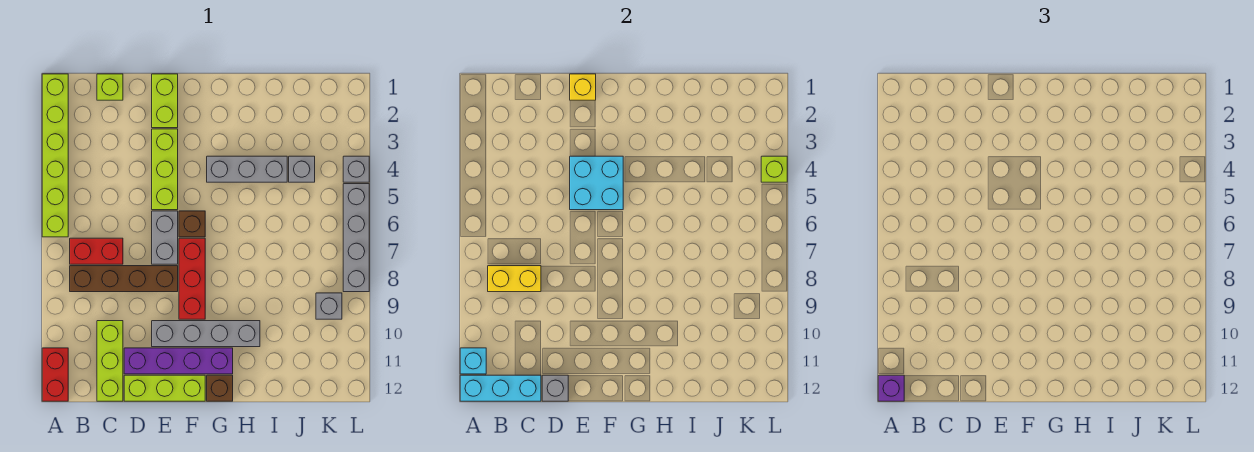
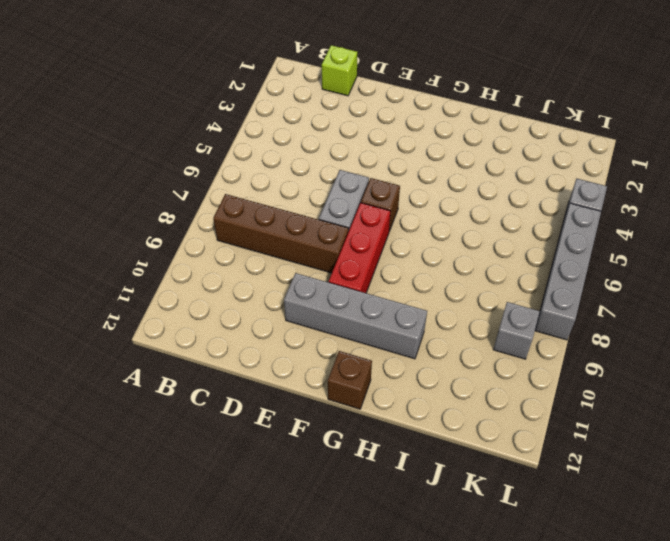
none -> lime brick A1:A6 level 1
none -> red brick A11:A12 level 1
none -> red brick B7:C7 level 1

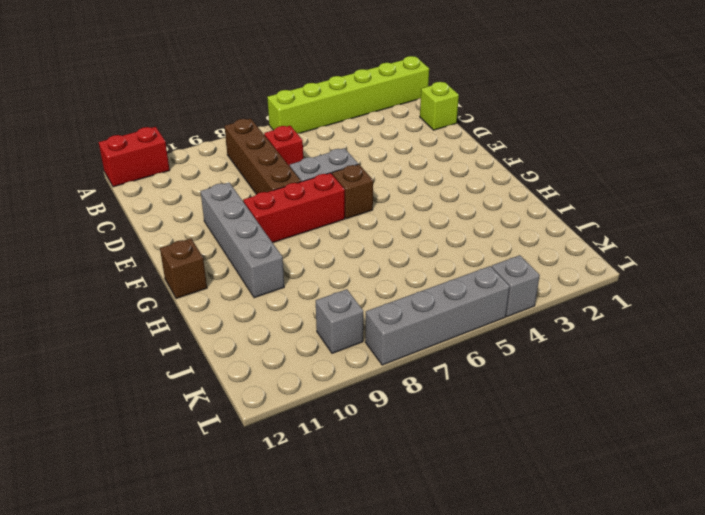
red brick C7 level 1 -> red brick B7:C7 level 1
none -> lime brick C10:C12 level 1
none -> purple brick D11:G11 level 1
none -> lime brick D12:F12 level 1

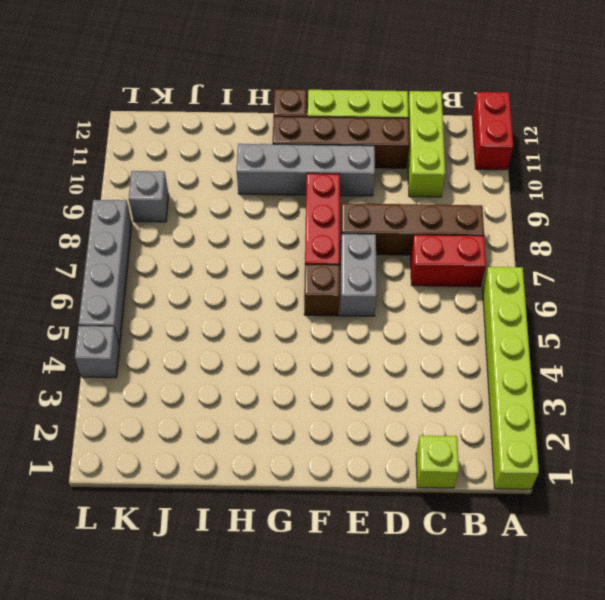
brown brick D11:G11 level 1 -> purple brick D11:G11 level 1
none -> lime brick E1:E2 level 1
none -> lime brick E3:E5 level 1
none -> grey brick G4:I4 level 1

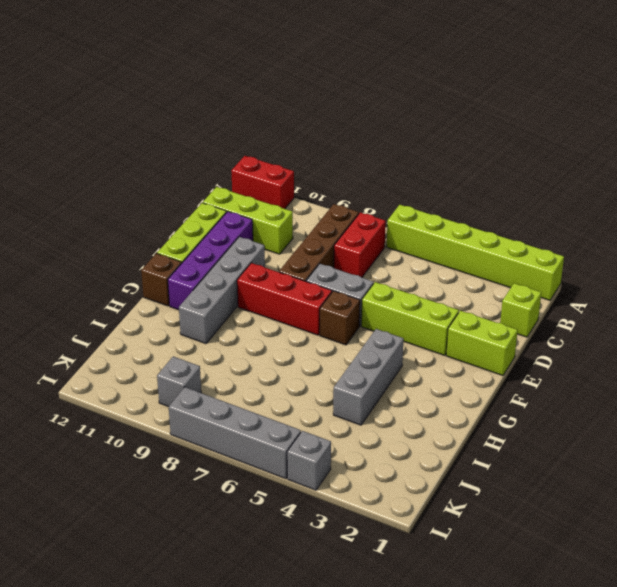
none -> grey brick J4 level 1
none -> cyan brick A11 level 2
none -> cyan brick A12:C12 level 2

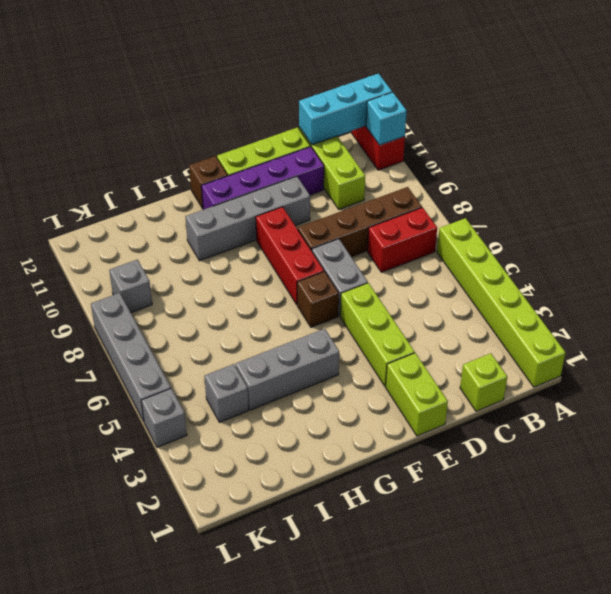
none -> yellow brick B8:C8 level 2
none -> grey brick D12 level 2
none -> yellow brick E1 level 2

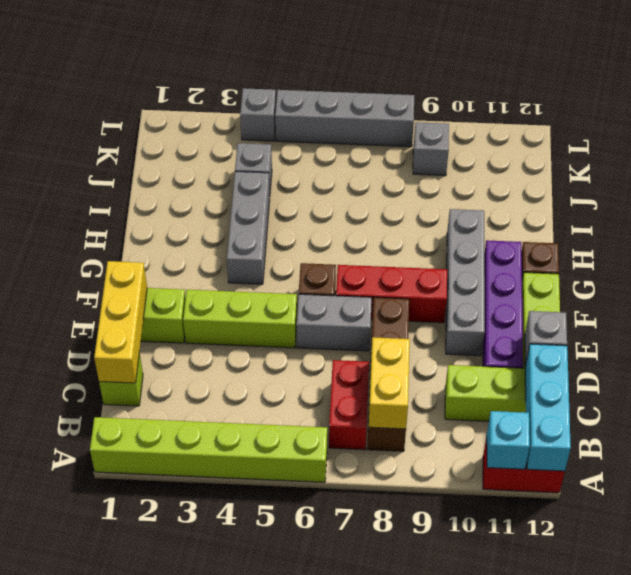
yellow brick C1:E1 level 2 -> yellow brick E1 level 2
none -> cyan brick E4:F5 level 2
none -> lime brick L4 level 2
none -> purple brick A12 level 3

